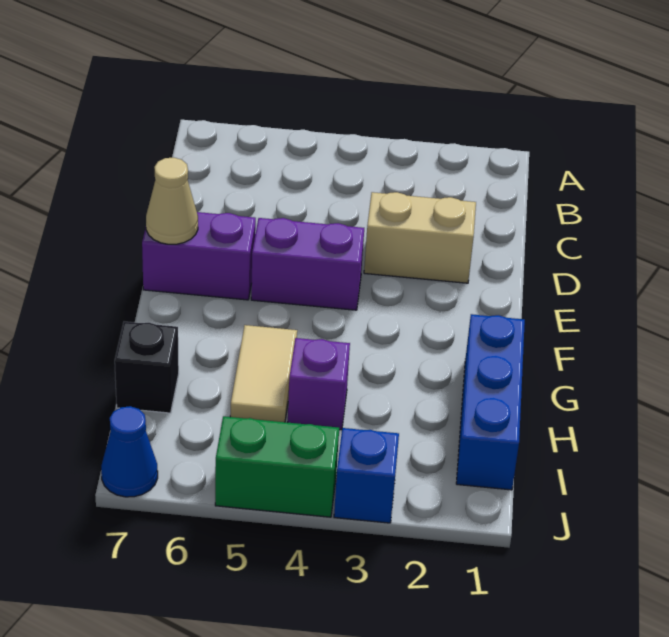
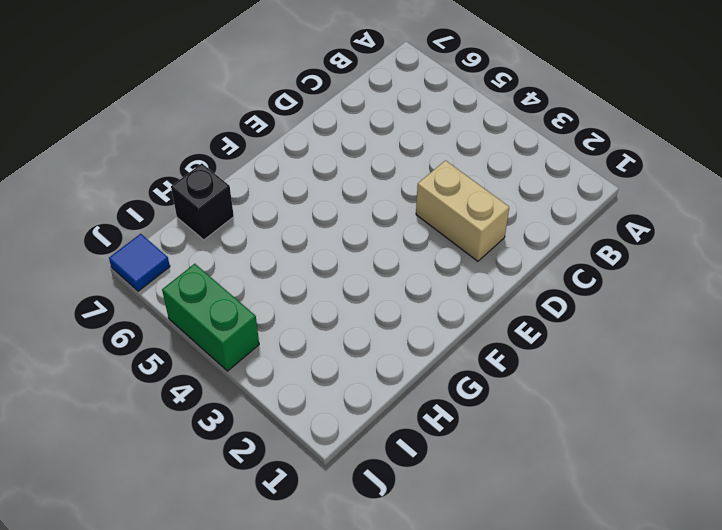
blue tile J7 level 1 -> blue cone J7 level 1
none -> purple brick E4:E5 level 1
none -> purple brick E6:E7 level 1

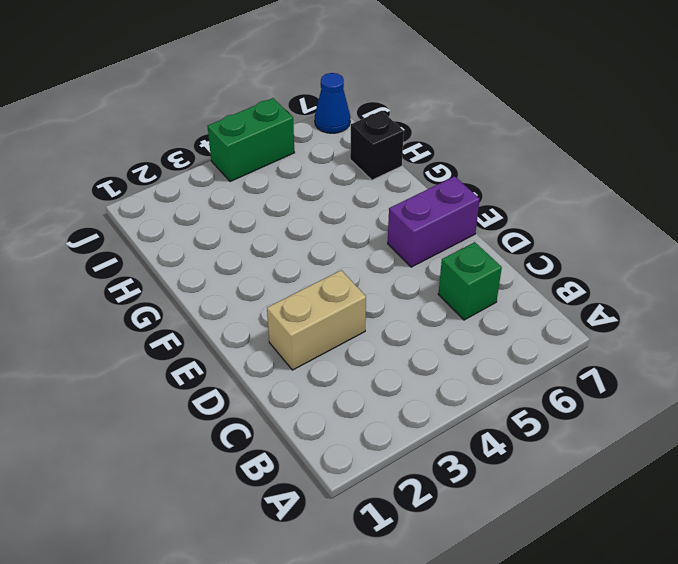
green brick C6 level 1 -> none
none -> purple brick E4:E5 level 1
none -> blue brick G1:I1 level 1

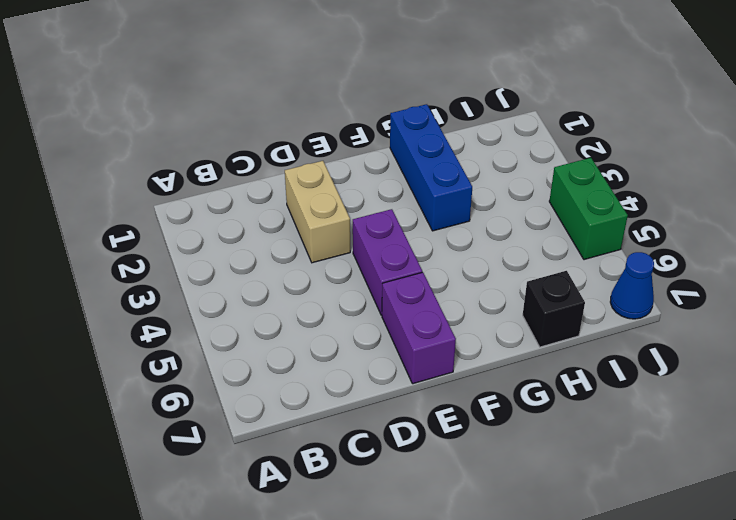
blue brick G1:G3 level 1 -> blue brick G1:I1 level 1
none -> tan tile G5:H5 level 1
none -> purple brick H4 level 1

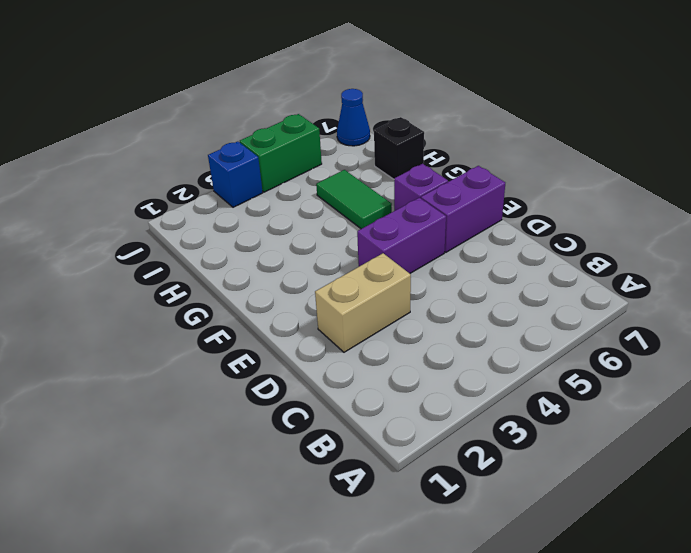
purple brick F6 level 1 -> purple brick H4 level 1
green tile G5:H5 level 1 -> tan tile G5:H5 level 1
none -> blue brick G1:I1 level 1
none -> tan cone E7 level 2

